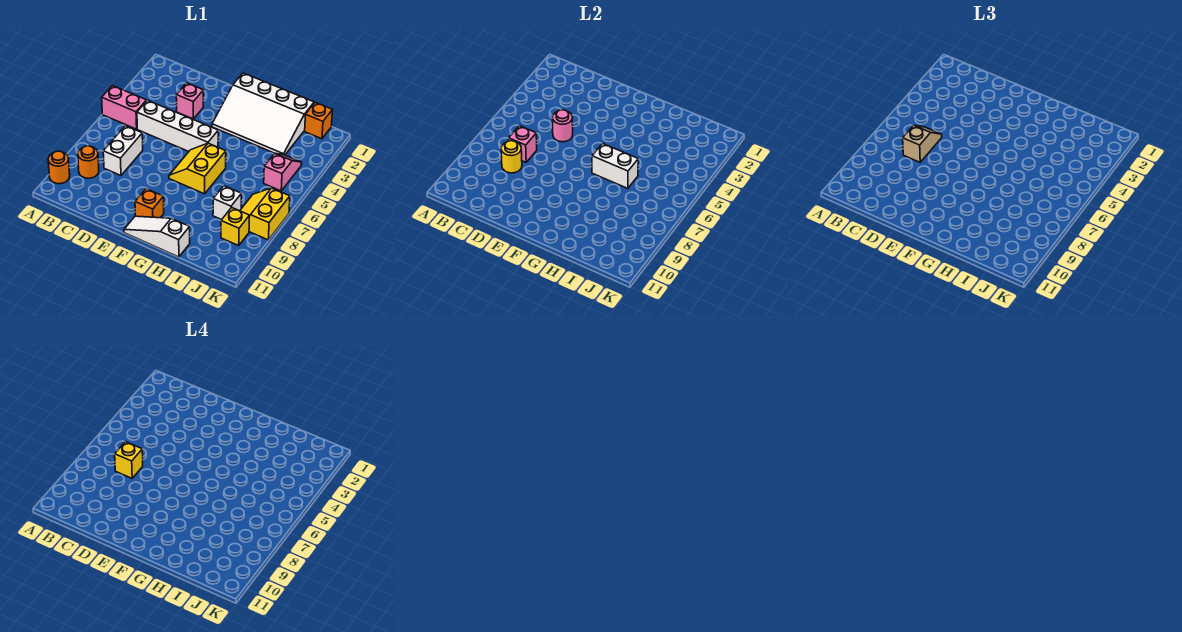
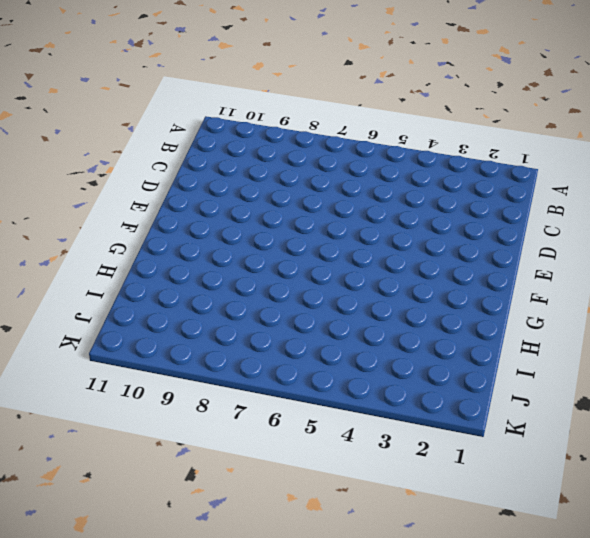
none -> pink brick A5:B5 level 1
none -> orange round brick A10 level 1
none -> orange round brick B9 level 1

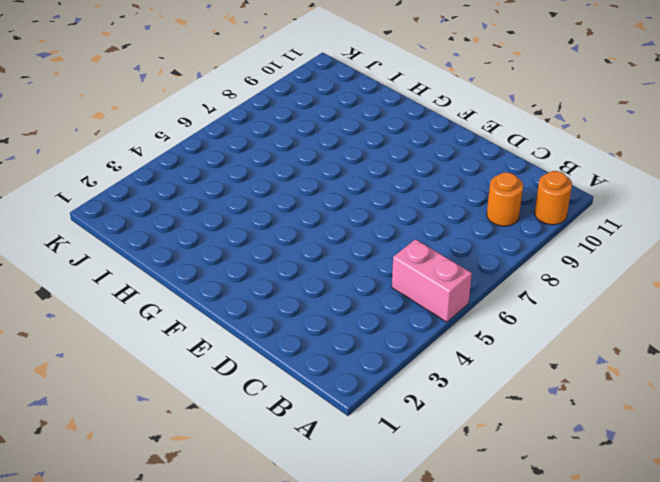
none -> white brick C5:F5 level 1
none -> white brick C7:C8 level 1
none -> pink brick D3 level 1

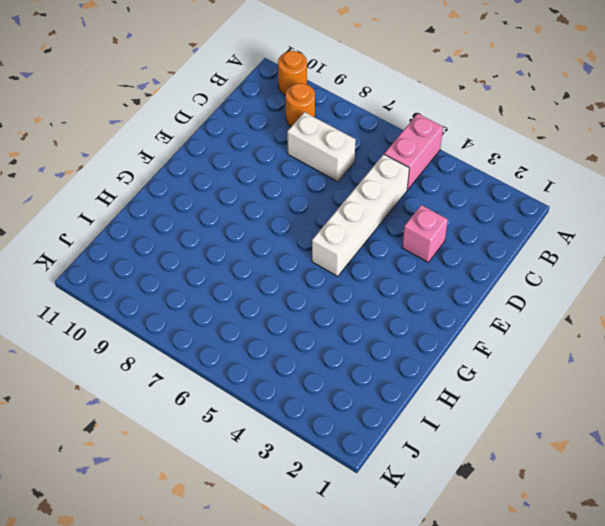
none -> white slope F1:I3 level 1 top 1
none -> yellow slope F6:G7 level 1 top G
none -> orange brick F10 level 1

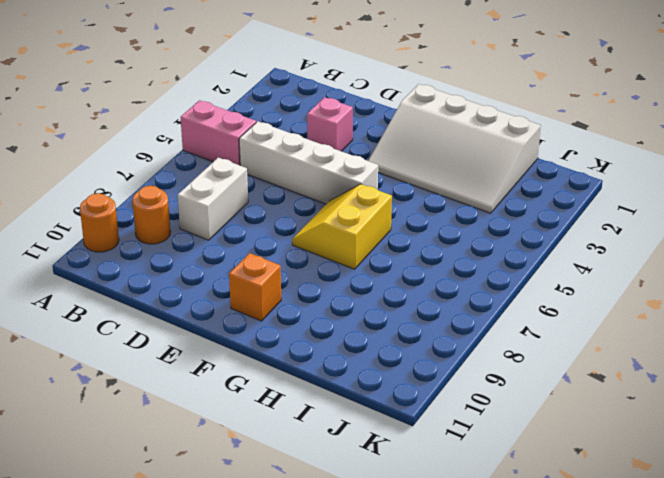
none -> white slope F11:H11 level 1 top H
none -> white brick I8 level 1
none -> orange brick J1 level 1

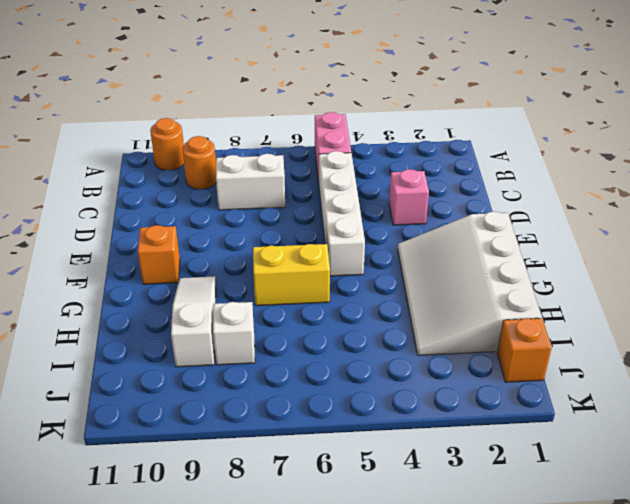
white slope G9:I9 level 1 top I -> white slope F11:H11 level 1 top H
none -> pink slope J4:J5 level 1 top 5
none -> yellow slope J7:K8 level 1 top K
none -> yellow brick J9 level 1

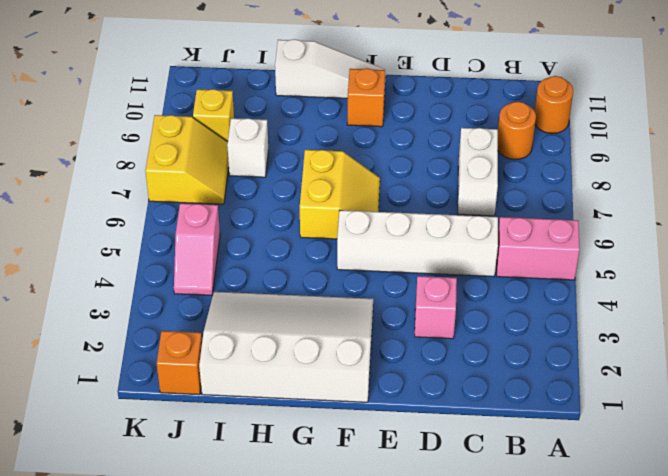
none -> pink brick C7 level 2
none -> yellow round brick C8 level 2
none -> pink round brick D5 level 2

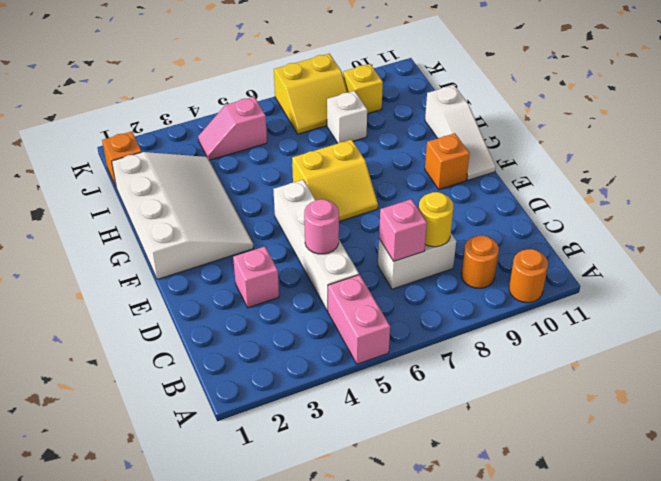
none -> white brick G6:H6 level 2
none -> tan slope C6:C7 level 3 top 7
none -> yellow brick C7 level 4

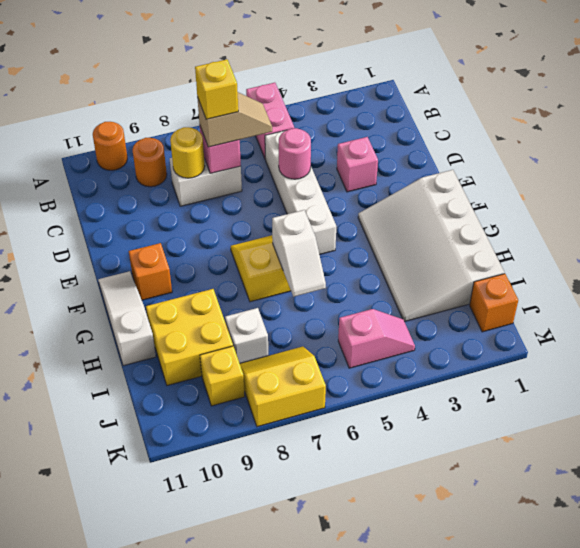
white slope G6:H6 level 2 top G -> white brick G6:H6 level 2
yellow brick H9:I10 level 1 -> none

